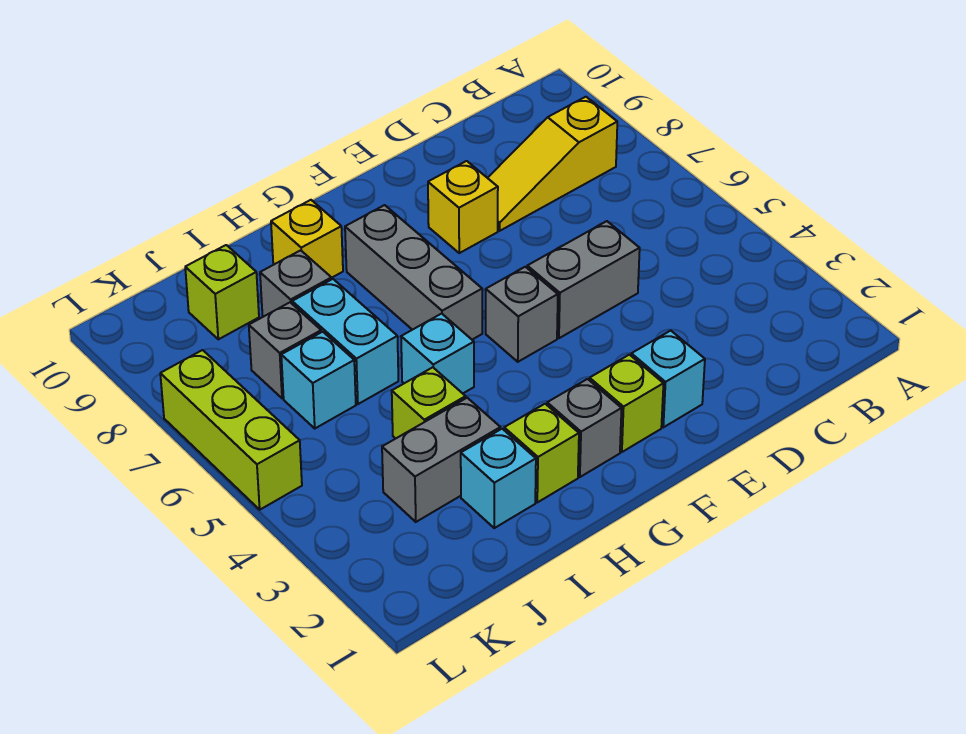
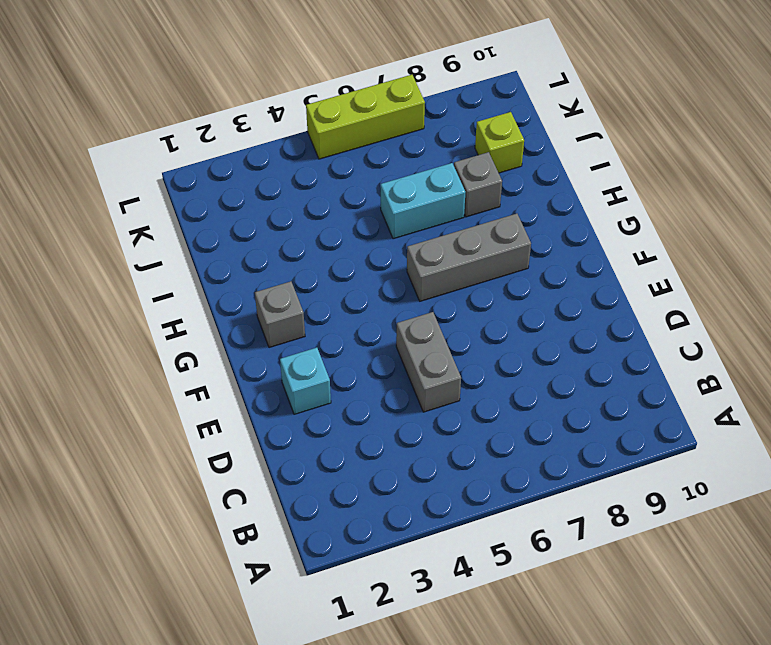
none -> yellow slope B8:D8 level 1 top B
none -> yellow brick E8 level 1
none -> lime brick F2 level 1

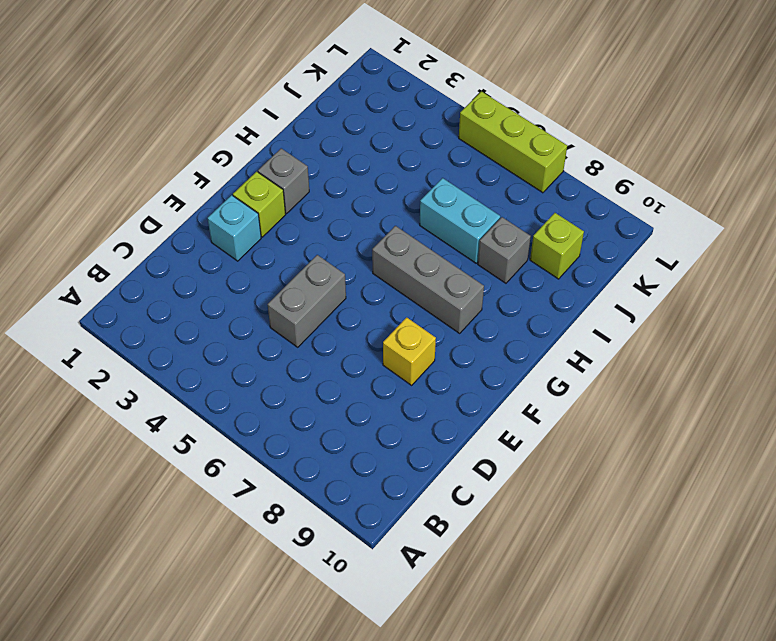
none -> yellow slope B8:D8 level 1 top B
none -> grey brick F5 level 1
none -> lime brick H2 level 1

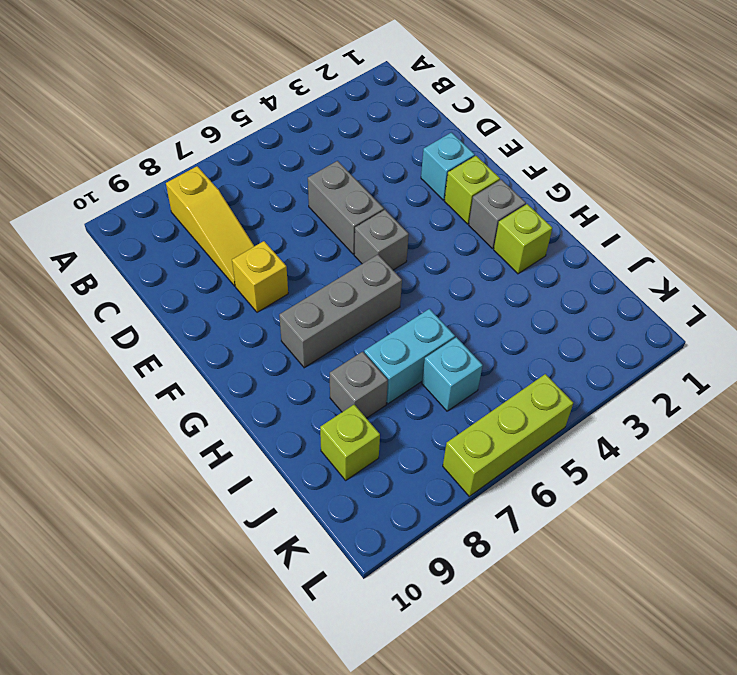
none -> cyan brick H5 level 1
none -> yellow brick H9 level 1
none -> cyan brick I2 level 1

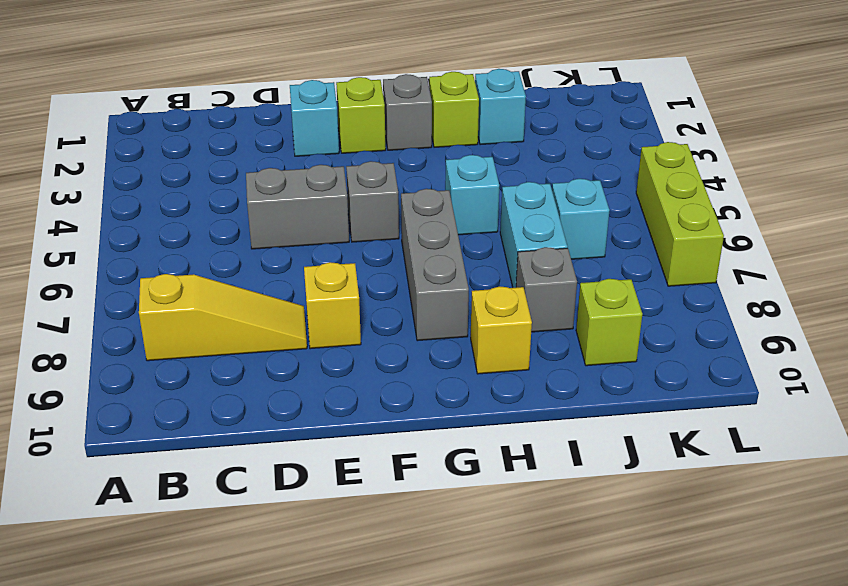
none -> grey brick I3:J3 level 1
none -> lime brick I4 level 1
none -> grey brick J7 level 1

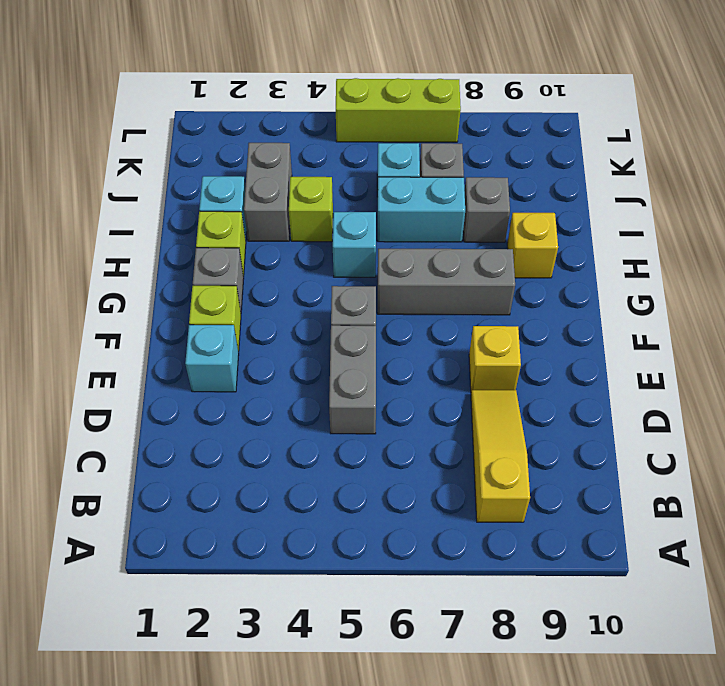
none -> lime brick J9 level 1

